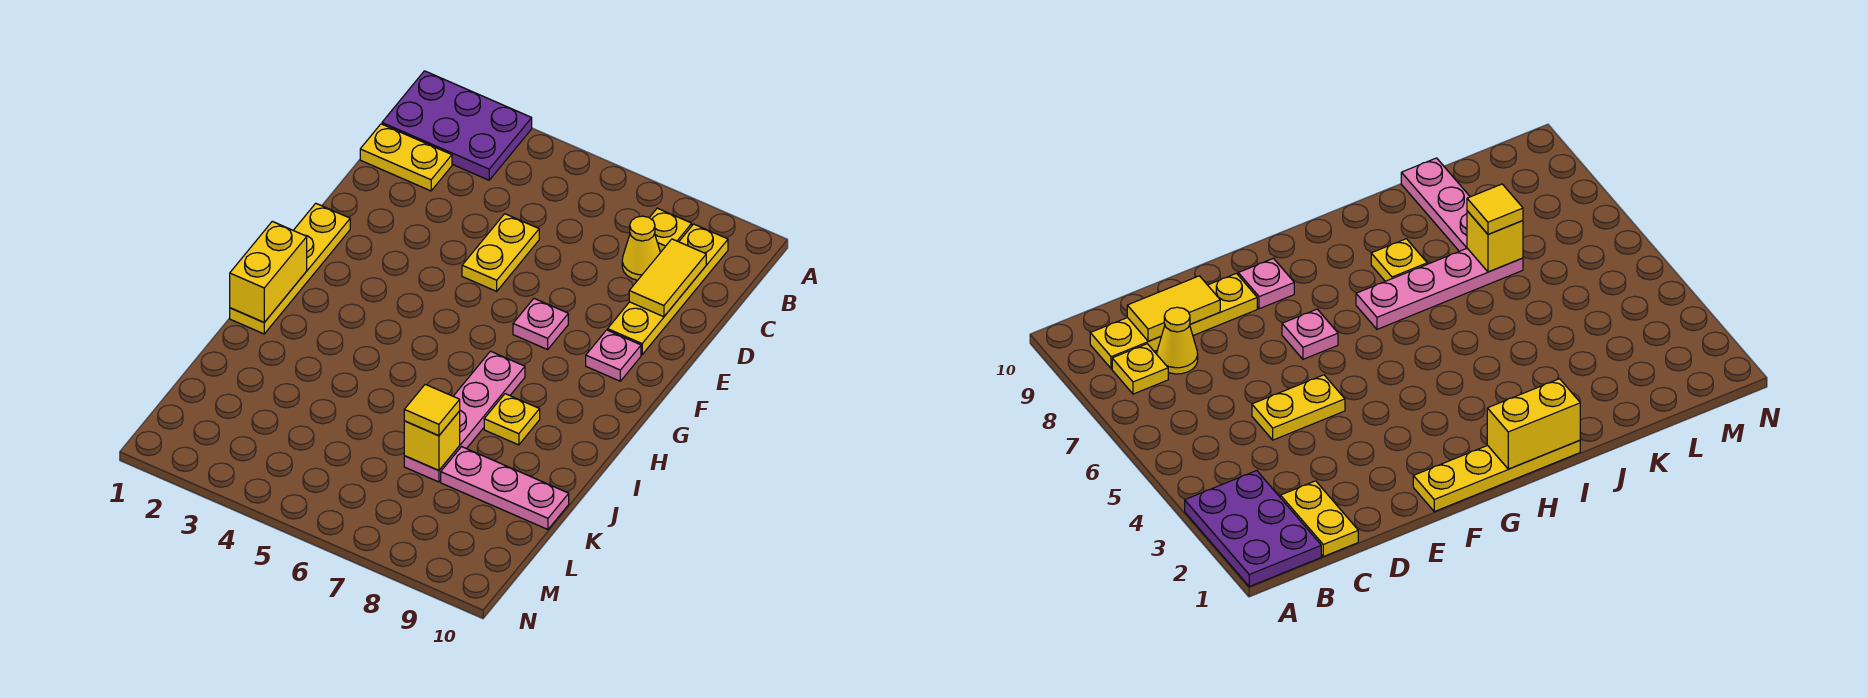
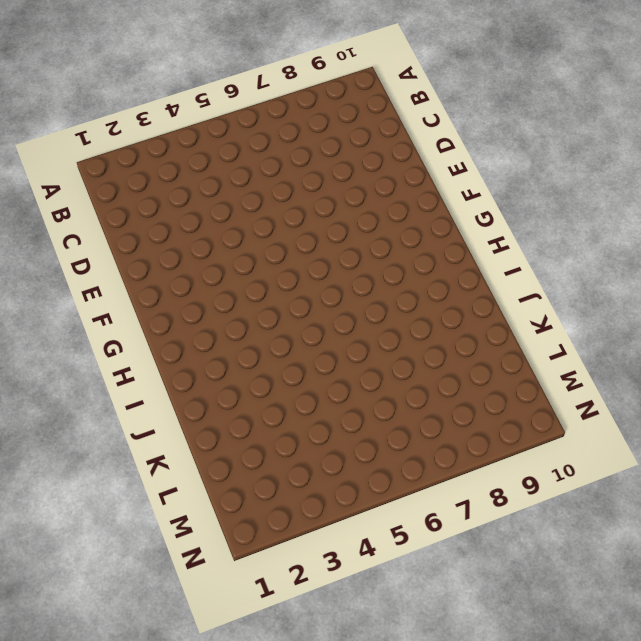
none -> purple plate A1:B3 level 1
none -> yellow plate B8 level 1
none -> yellow plate B9:E9 level 1

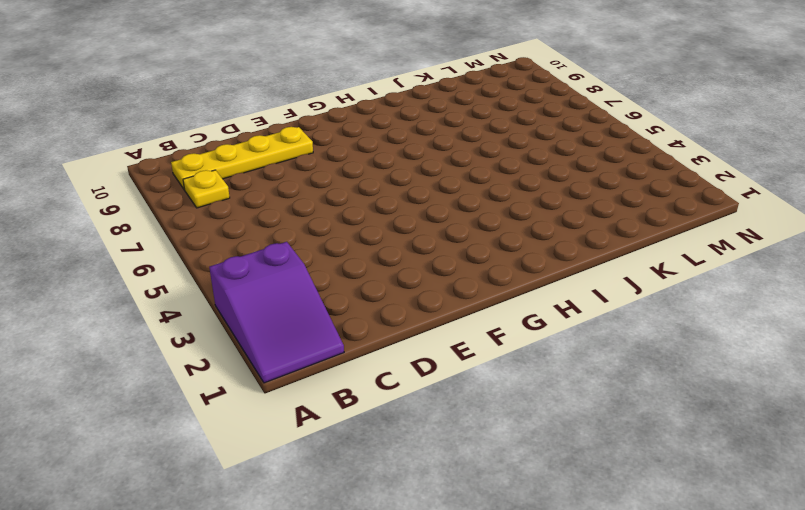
purple slope A1:B3 level 1 top 3 -> purple plate A1:B3 level 1
none -> yellow plate C1:C2 level 1
none -> yellow cone C8 level 1
none -> yellow plate D5:E5 level 1

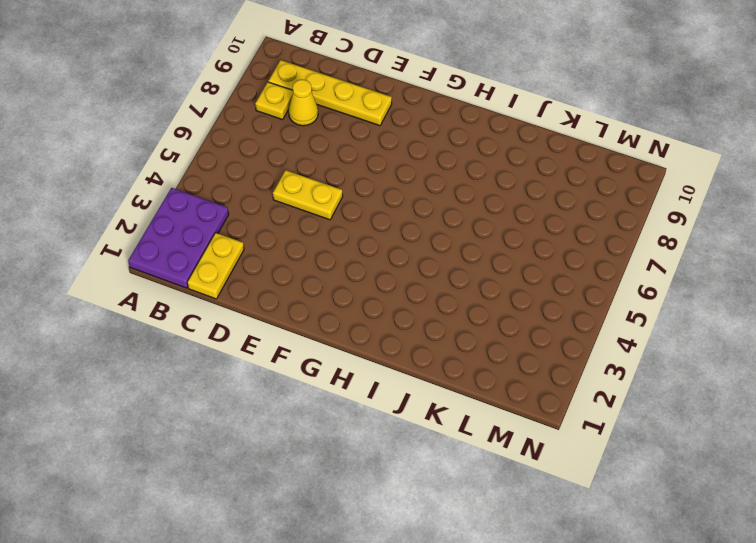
none -> yellow plate F1:I1 level 1
none -> pink plate F7 level 1
none -> pink plate F9 level 1

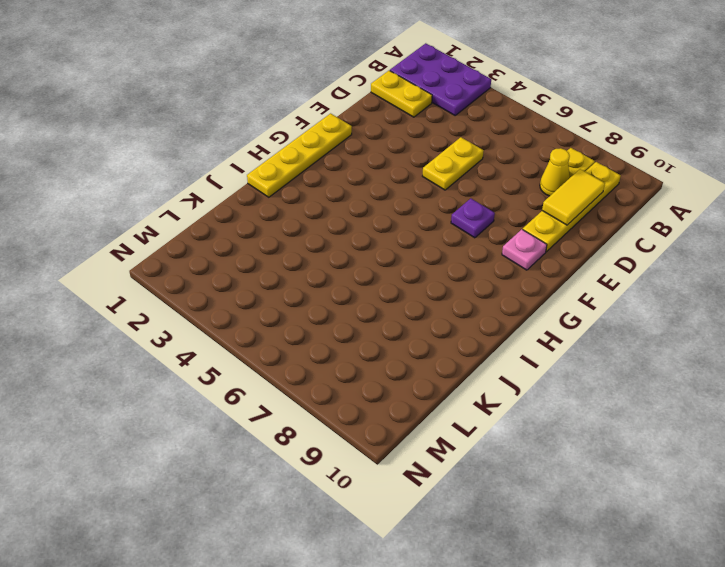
purple plate F7 level 1 -> pink plate F7 level 1
none -> pink plate H7:K7 level 1
none -> yellow plate I8 level 1
none -> pink plate K8:K10 level 1

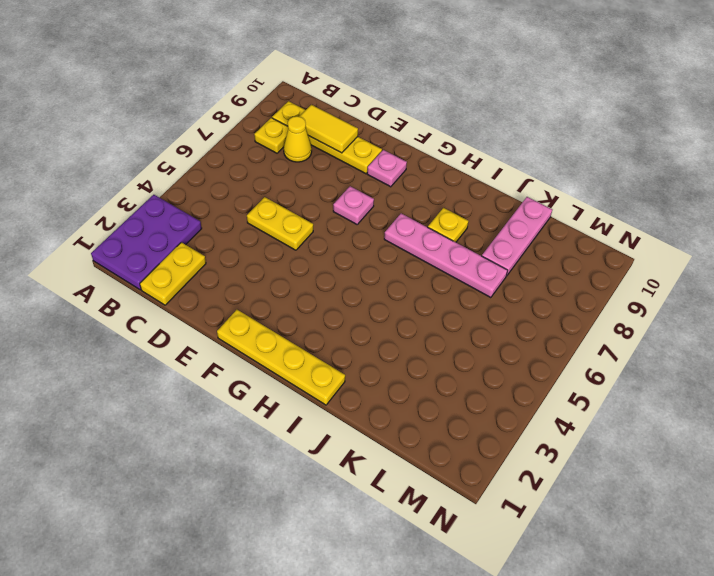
none -> yellow brick H1:I1 level 2
none -> yellow brick K7 level 2
none -> yellow tile K7 level 3

